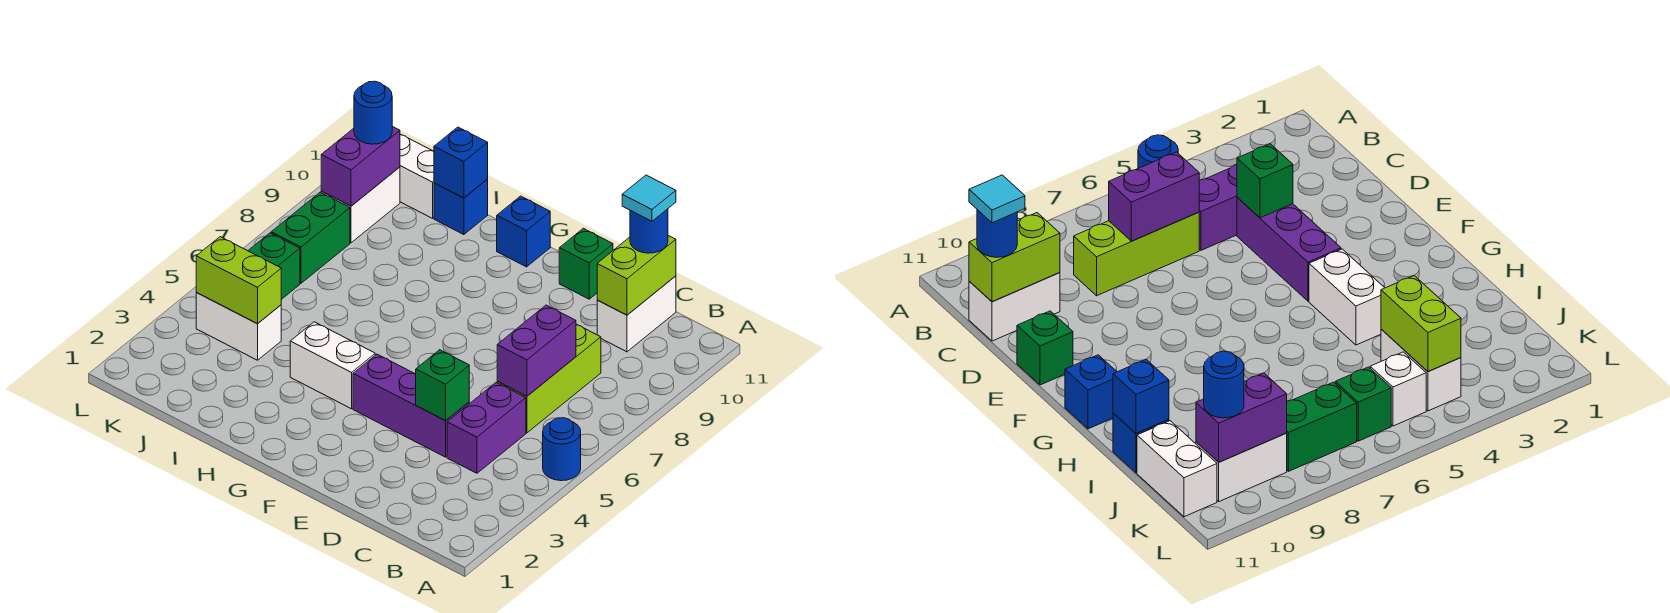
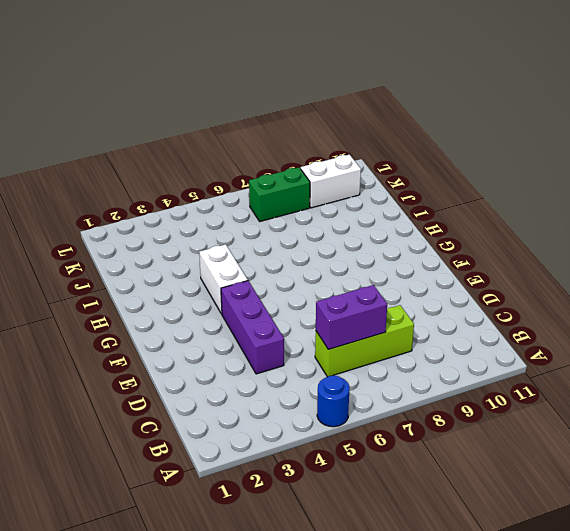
none -> purple brick C4:C5 level 1
none -> white brick C10:C11 level 1
none -> green brick E11 level 1

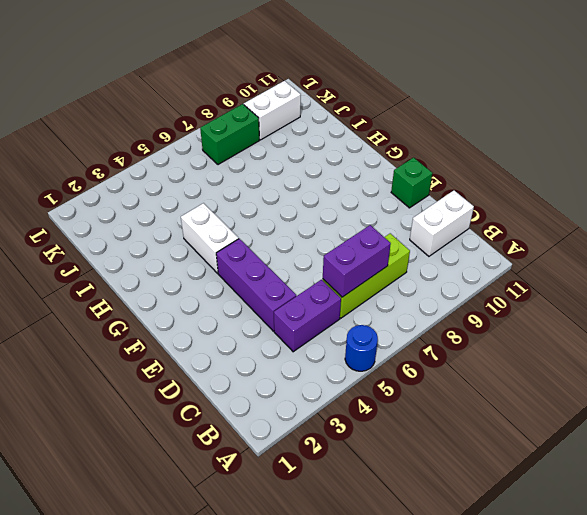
none -> blue brick G11 level 1
none -> blue brick I11 level 1
none -> white brick J4:K4 level 1

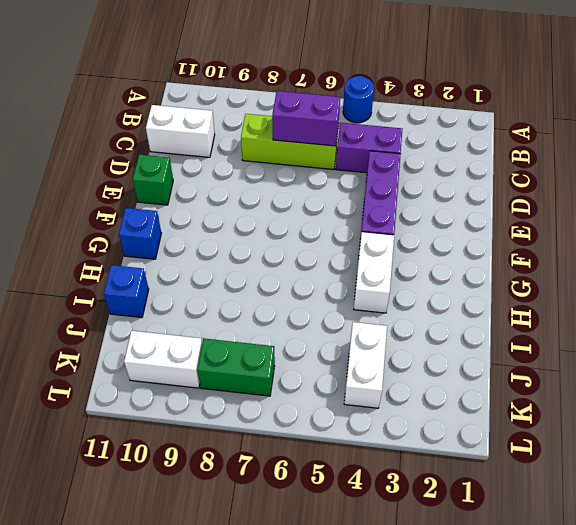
none -> white brick J11:K11 level 1
none -> white brick K5 level 1
none -> green brick K6 level 1

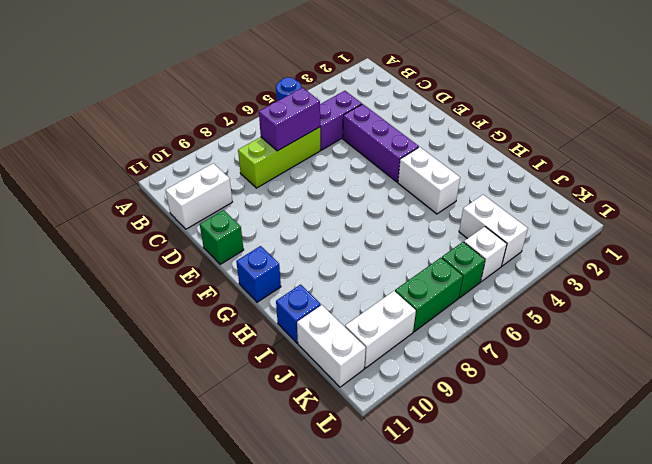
none -> lime brick C10:C11 level 2
none -> green brick D4 level 2
none -> blue brick I11 level 2

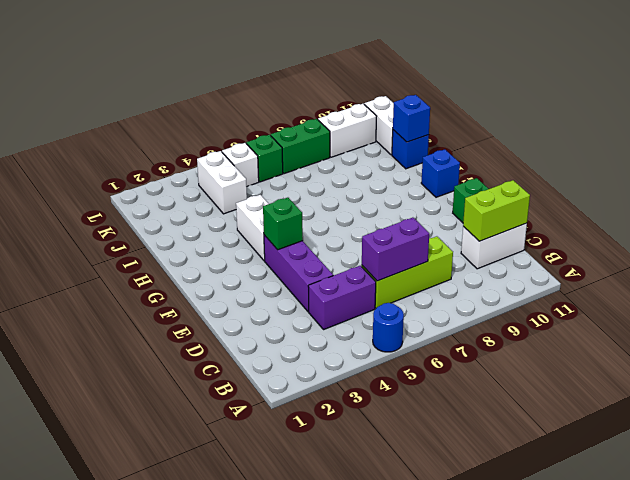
green brick F4 level 2 -> green brick D4 level 2
none -> lime brick J4:K4 level 2
none -> purple brick K9:K10 level 2
none -> blue round brick C11 level 3

